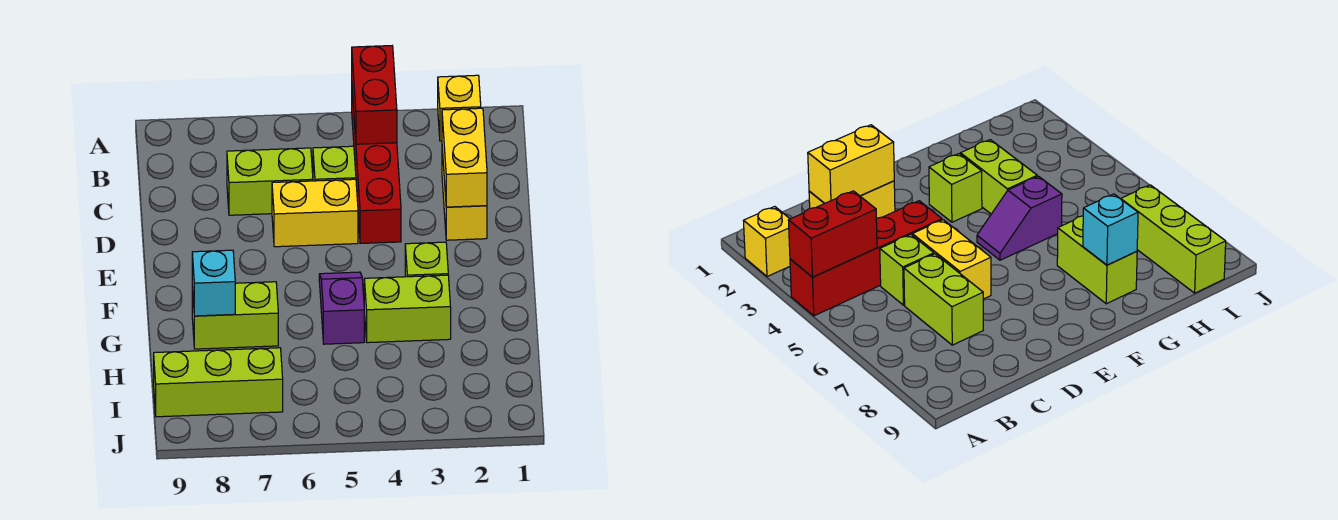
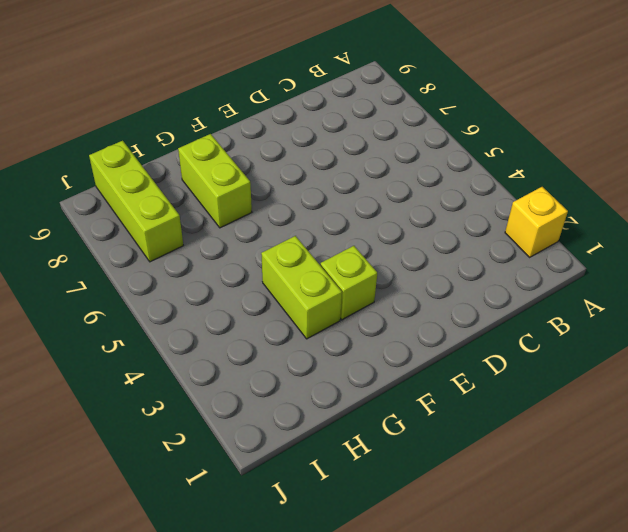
none -> red brick A4:D4 level 1
none -> yellow brick C2:D2 level 1
none -> lime brick C5 level 1

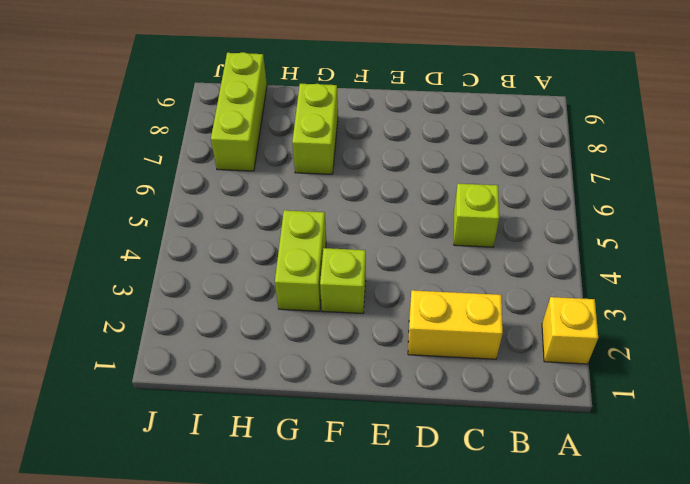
none -> red brick A4:D4 level 1
none -> lime brick C6:C7 level 1
none -> yellow brick D5:D6 level 1

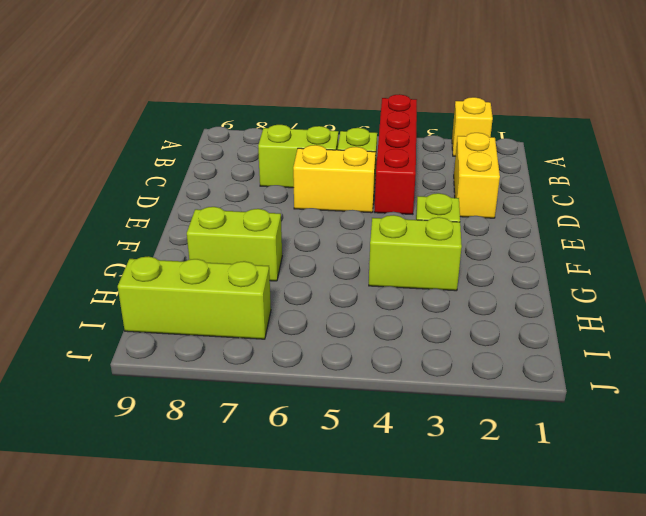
none -> purple slope F5:G5 level 1 top G
none -> red brick A4:B4 level 2
none -> yellow brick C2:D2 level 2

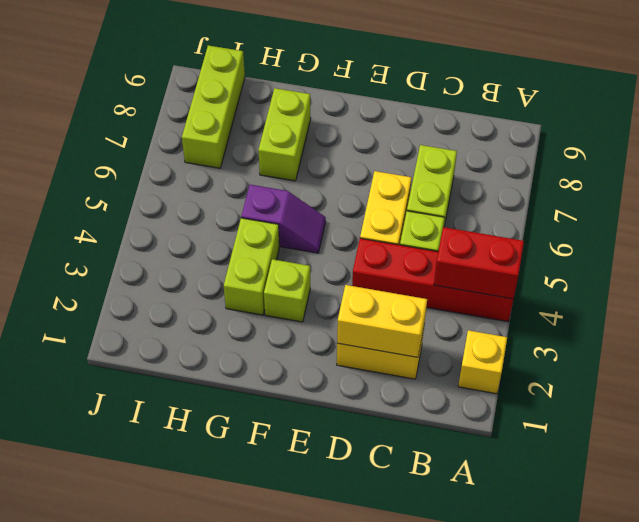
none -> cyan brick G8 level 2

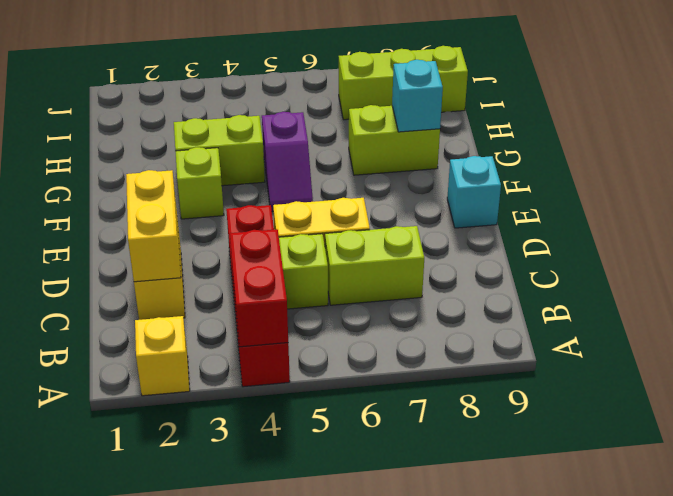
cyan brick E9 level 1 -> none

